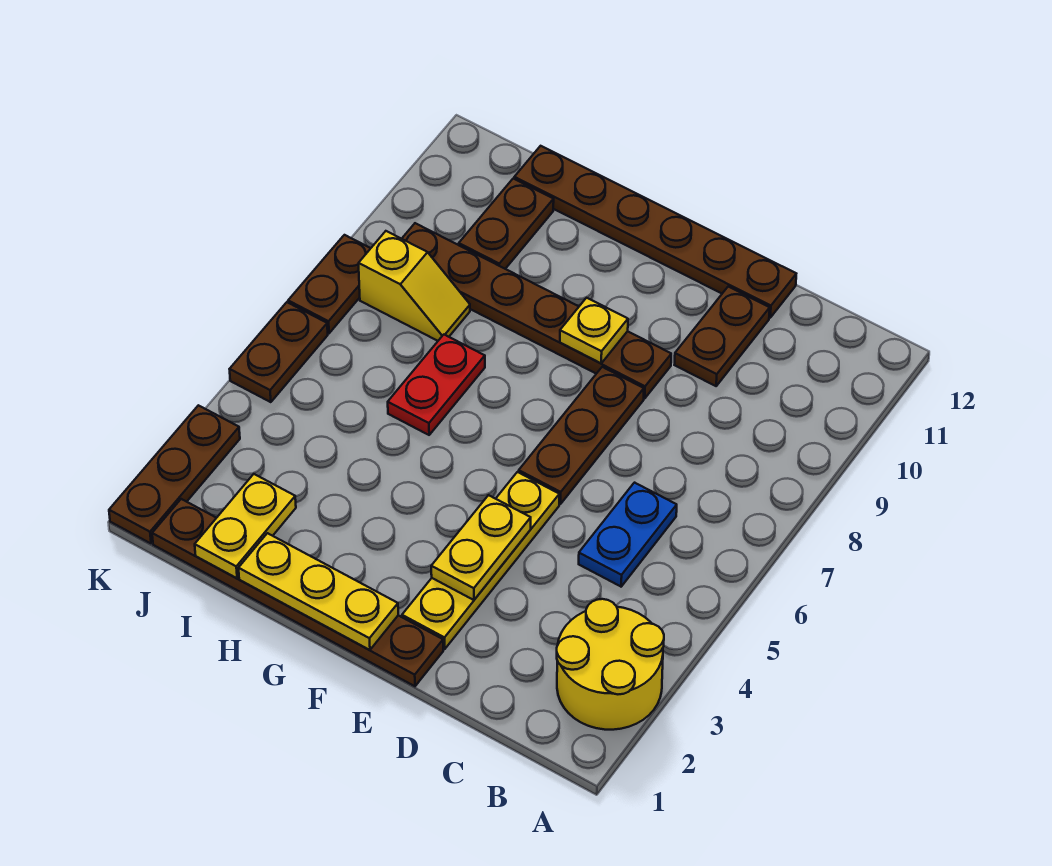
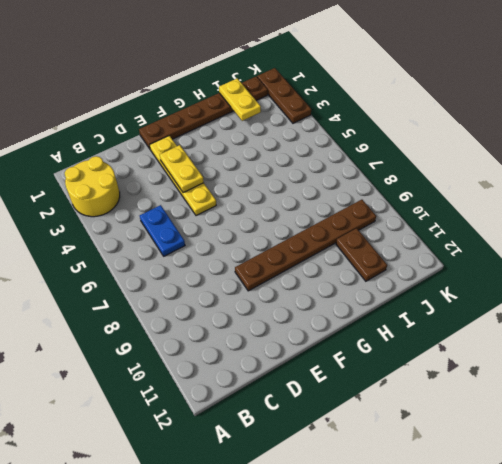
none -> brown plate D10:D11 level 1
none -> brown plate D12:I12 level 1
none -> brown plate E6:E8 level 1

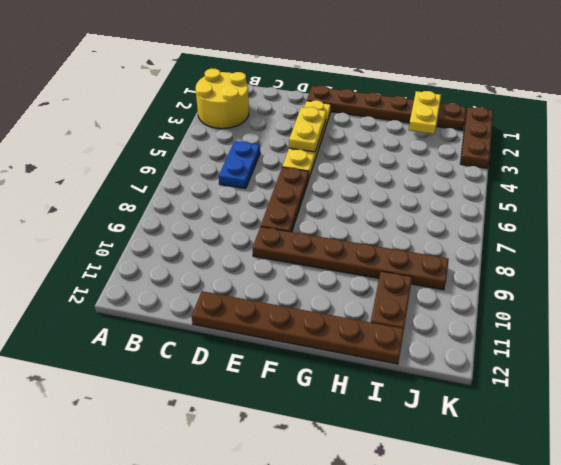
none -> brown plate D10:D11 level 1
none -> red plate H6:H7 level 1
none -> yellow slope I8:J8 level 1 top J

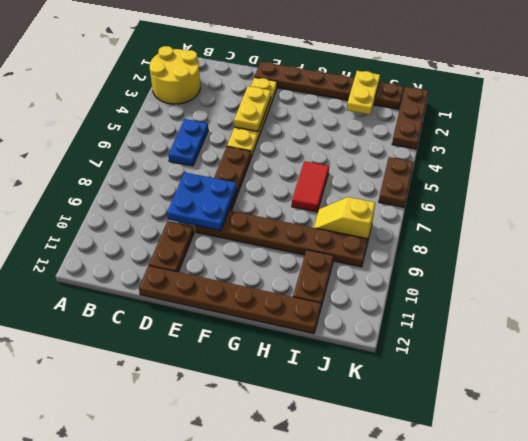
blue plate D8:E9 level 2 -> none
red tile H6:H7 level 1 -> red plate H6:H7 level 1
none -> brown plate K7:K8 level 1
none -> yellow plate F1:H1 level 2
none -> yellow plate F9 level 2

